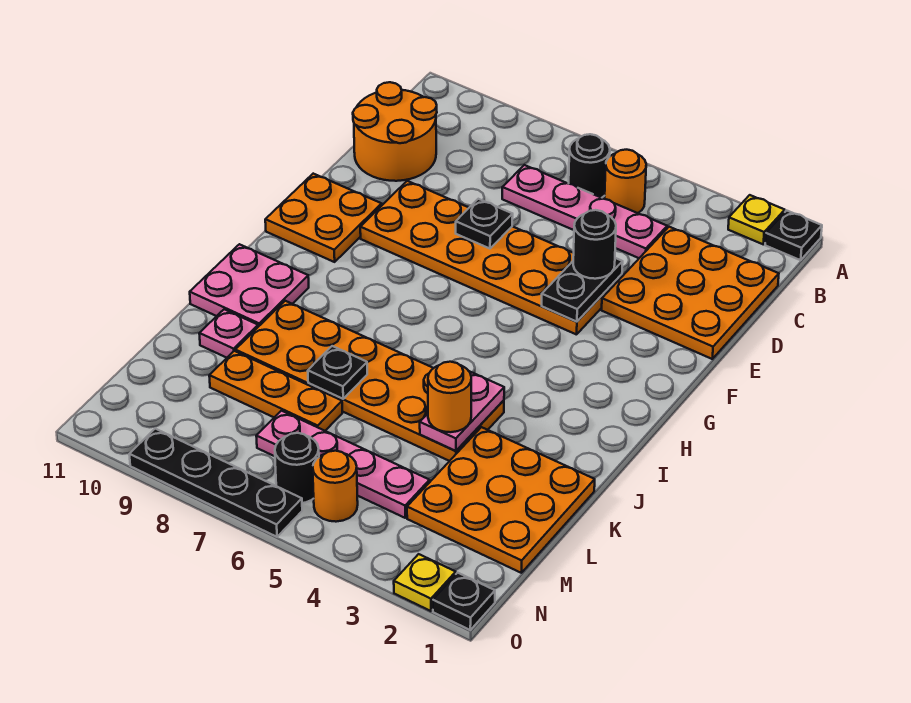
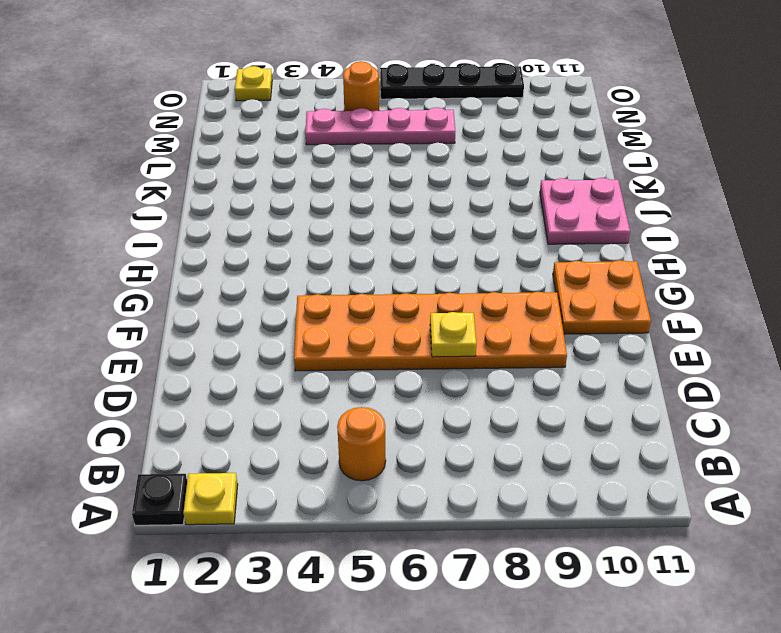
yellow plate E7 level 2 -> black plate E7 level 2
none -> black round brick B6 level 1
none -> orange plate C1:E3 level 1
none -> pink plate C4:C7 level 1

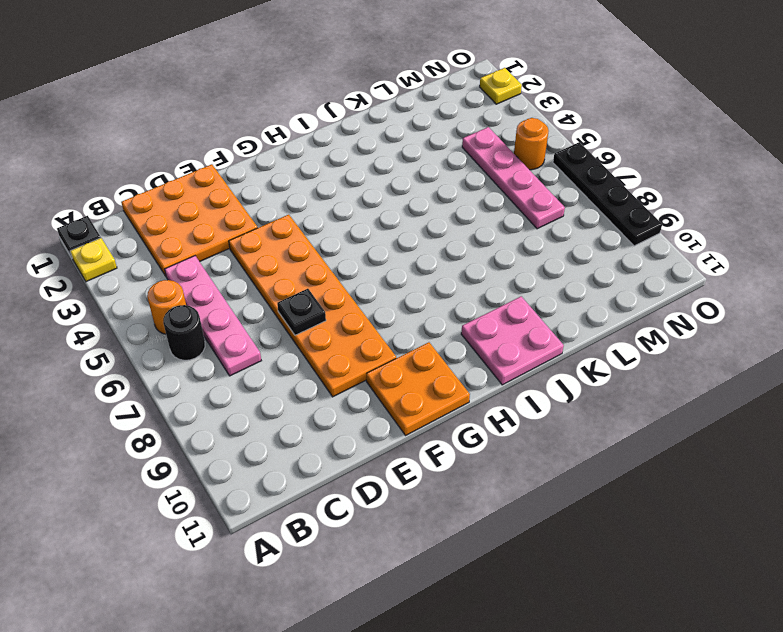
none -> orange round brick C10:D11 level 1
none -> orange plate J4:K9 level 1
none -> orange plate K1:M3 level 1

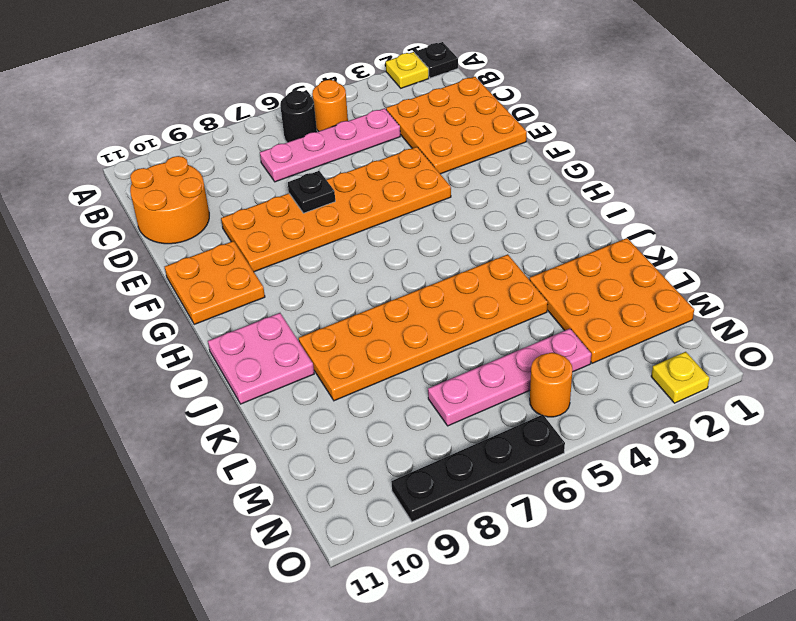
none -> pink plate K10 level 1
none -> orange plate L7:L9 level 1
none -> black round brick N6 level 1

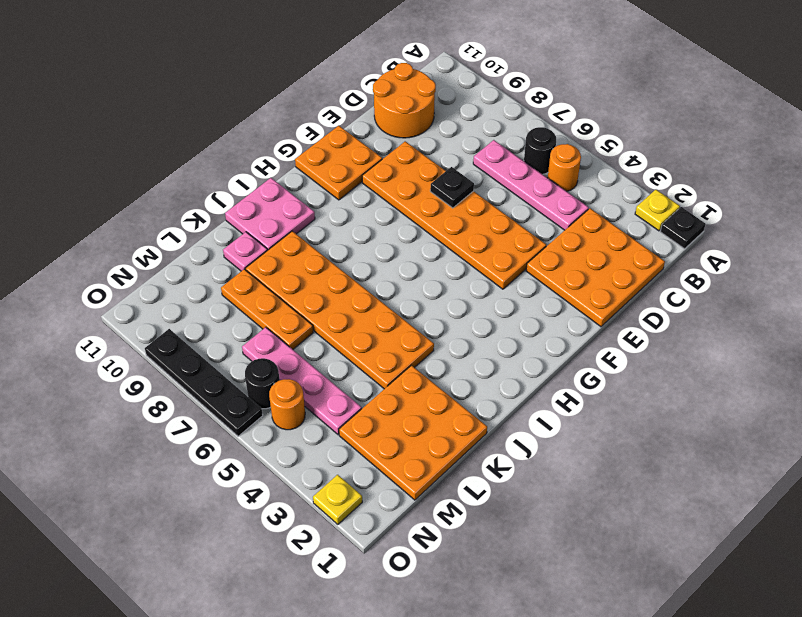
none -> black plate O1 level 1
none -> black plate E4:F4 level 2
none -> pink plate J4:K4 level 2

